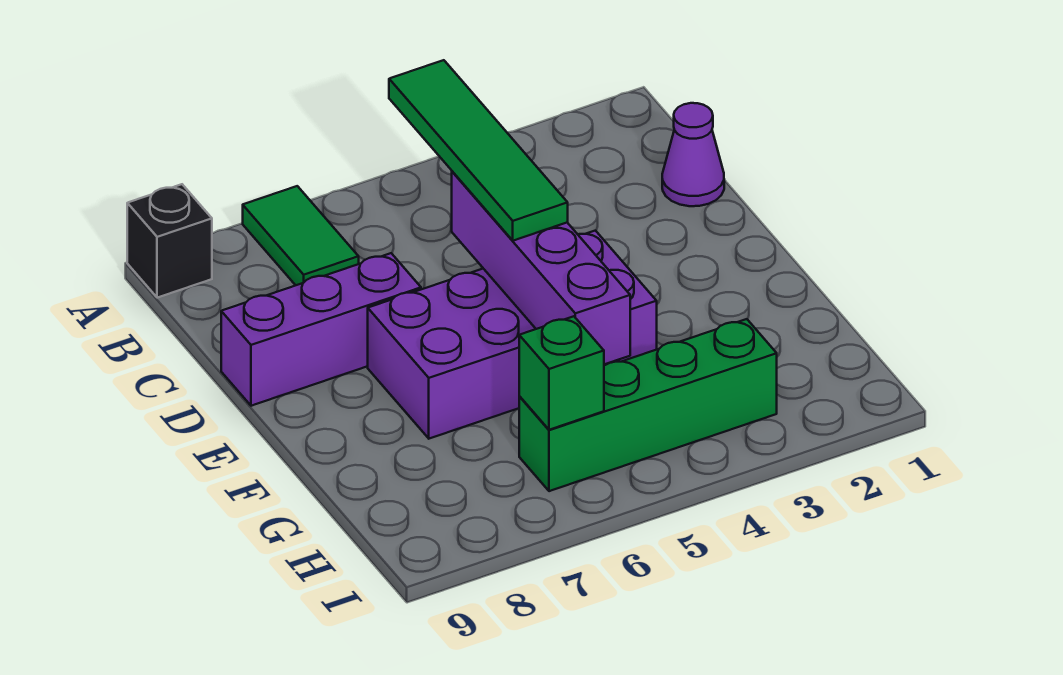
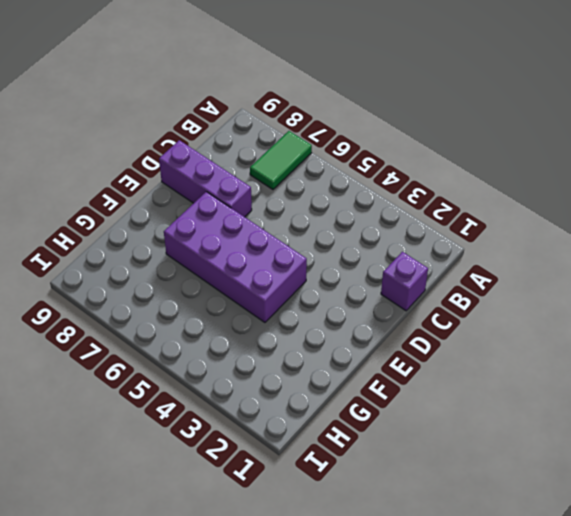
purple brick C1 level 1 -> purple cone C1 level 1
none -> black brick A9 level 1
none -> green brick H3:H6 level 1

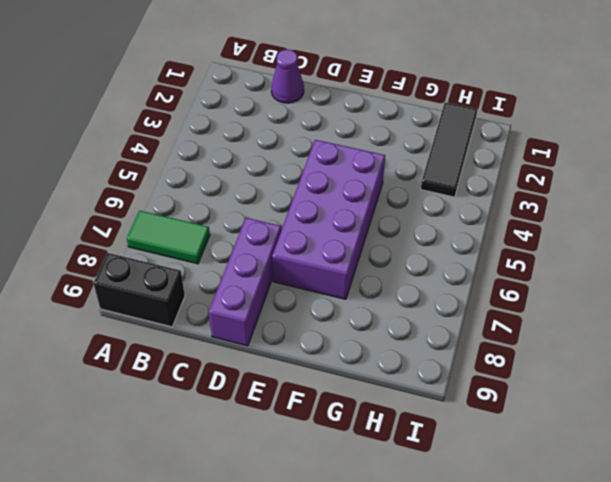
black brick A9:B9 level 1 -> black brick A9 level 1
black tile H1:H3 level 1 -> green brick H3:H6 level 1
none -> purple brick D5:G5 level 2
none -> green brick H6 level 2

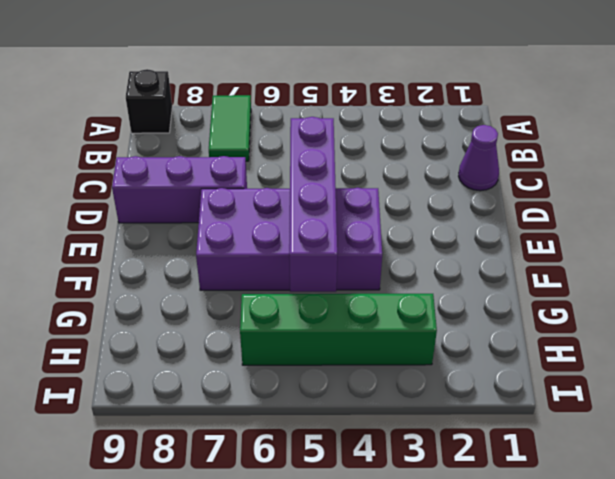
none -> green brick H6 level 2
none -> green tile B5:E5 level 3

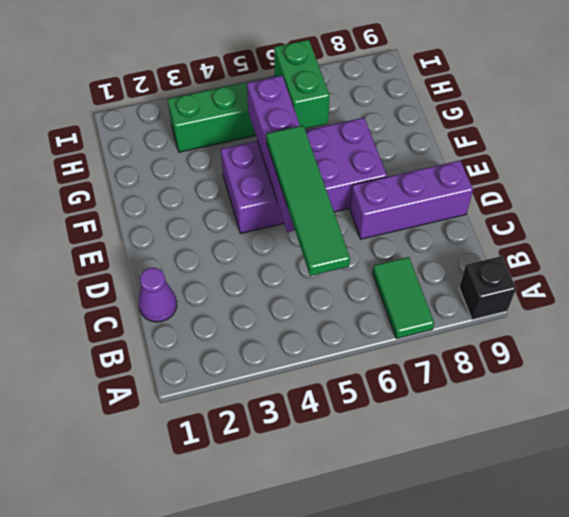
green brick G6:H6 level 2 -> green brick H6 level 2

